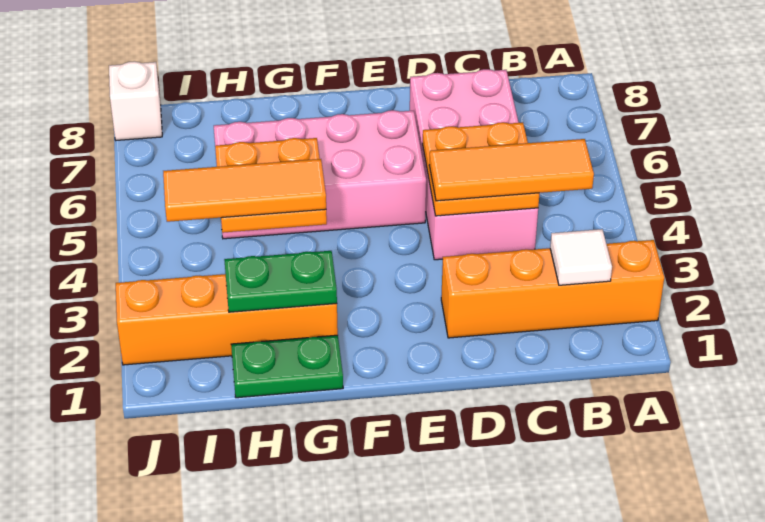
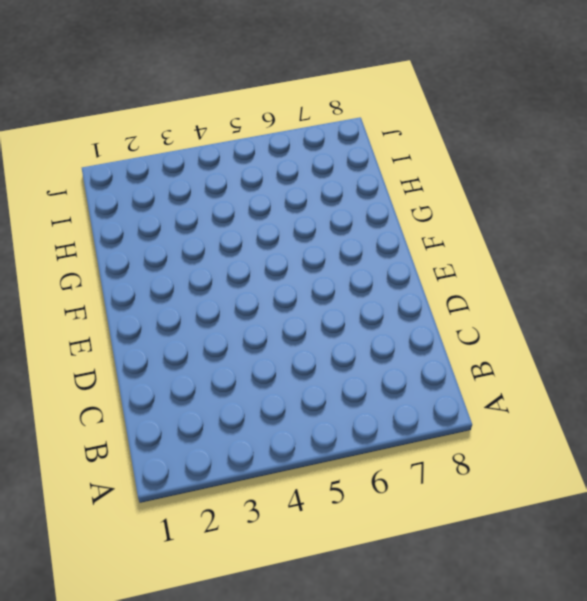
none -> orange brick A2:D2 level 1
none -> pink brick C4:D7 level 1
none -> pink brick E5:H6 level 1

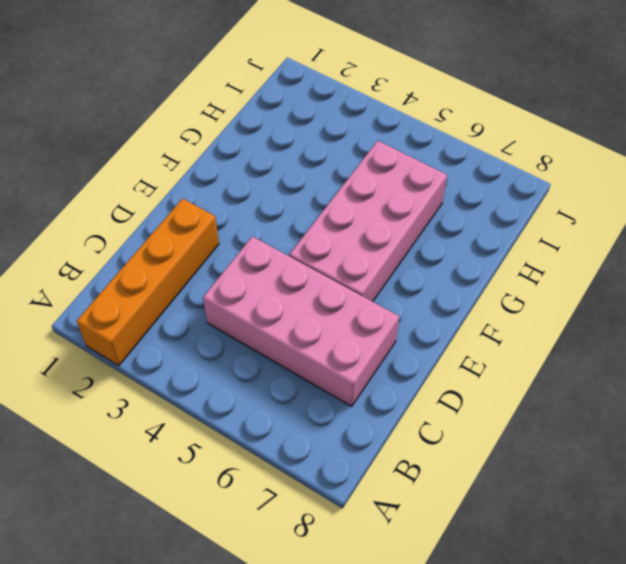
none -> green plate G1:H1 level 1
none -> orange brick G2:J2 level 1
none -> white brick J8 level 1

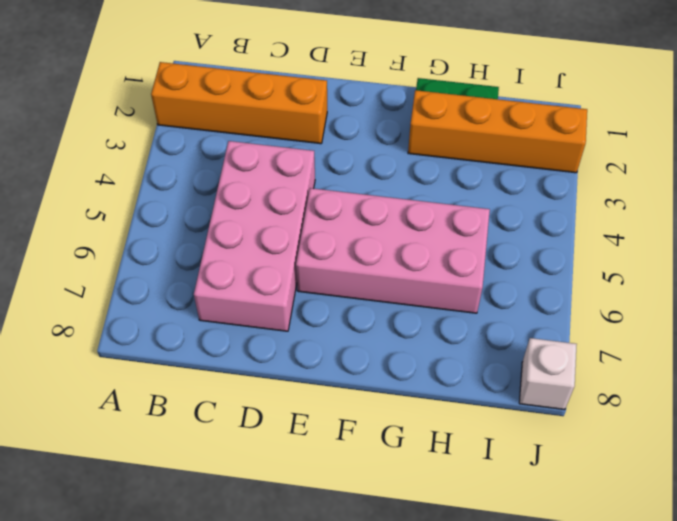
none -> white tile B2 level 2
none -> orange plate C4:D5 level 2
none -> green plate G2:H2 level 2

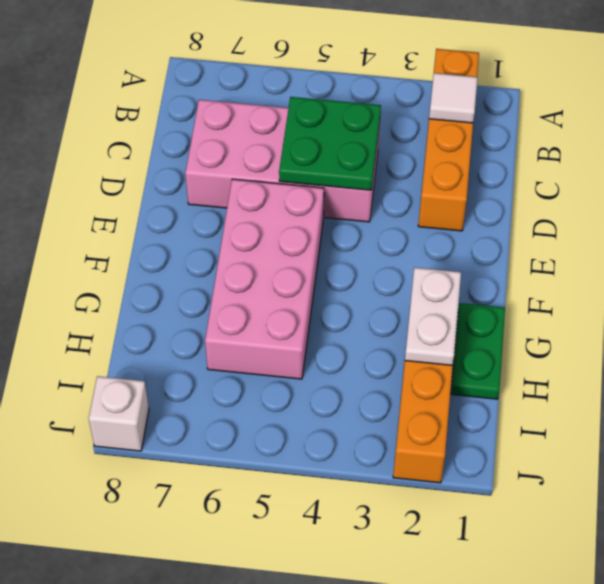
green plate C4:D5 level 2 -> orange plate C4:D5 level 2
white plate G2:H2 level 2 -> green plate G2:H2 level 2
none -> orange plate G4:H5 level 2
none -> orange tile B4:D4 level 3
none -> orange tile G4:I4 level 3

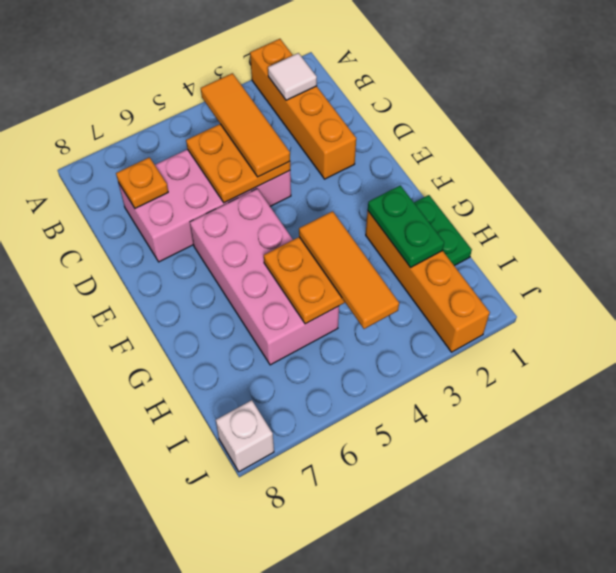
orange plate C7 level 2 -> none

